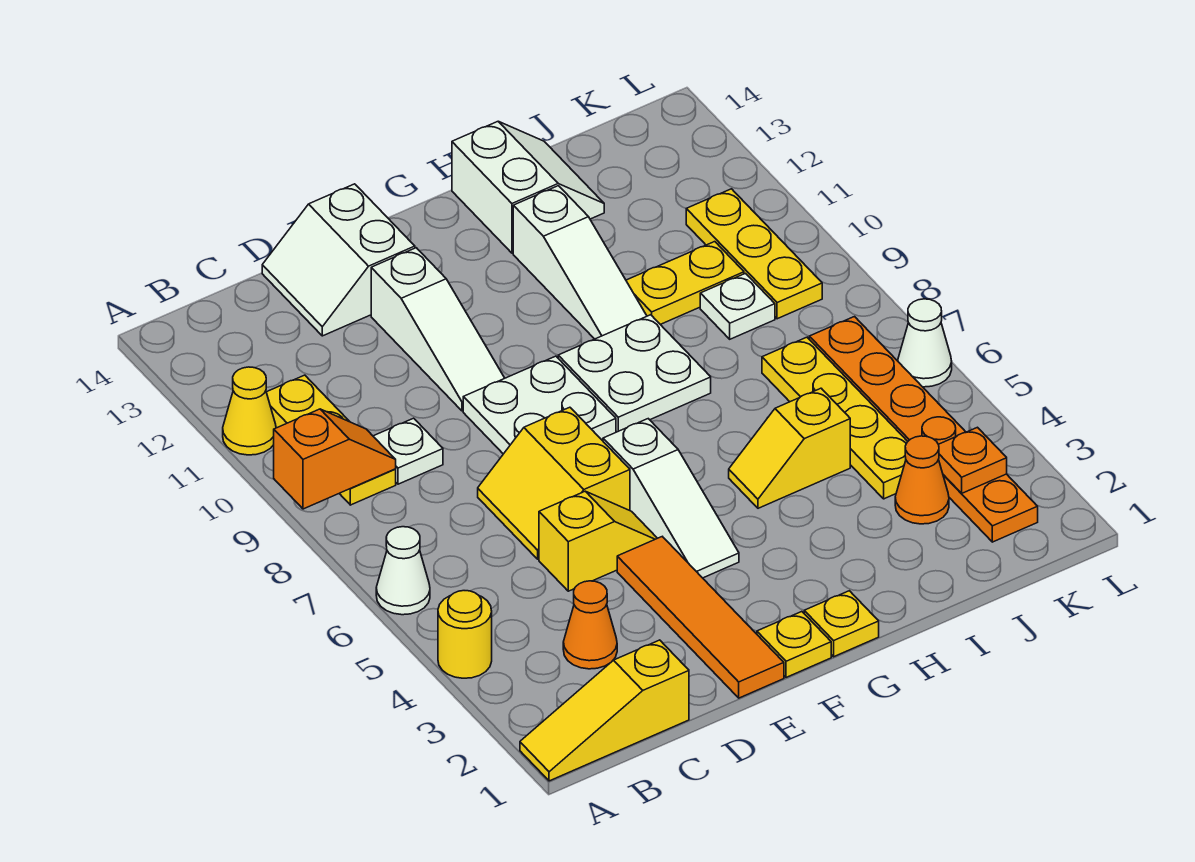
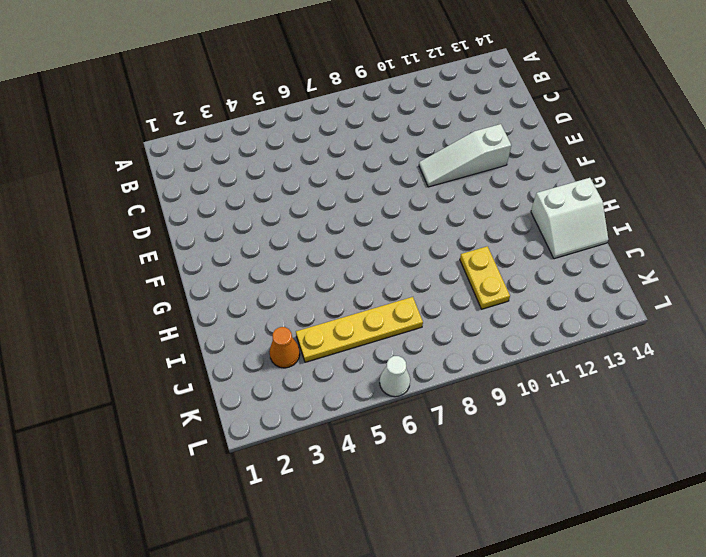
none -> yellow slope A1:C1 level 1 top C
none -> yellow round brick A4 level 1
none -> white cone A6 level 1

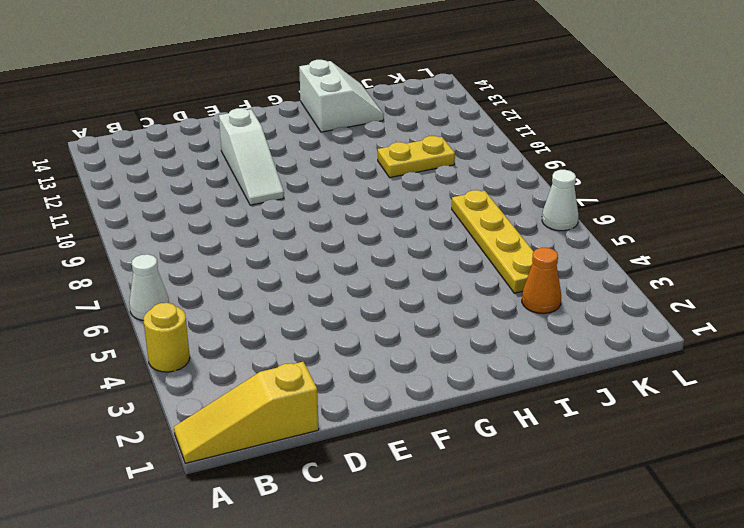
none -> yellow cone A11 level 1
none -> yellow plate B9:B11 level 1
none -> orange cone C3 level 1

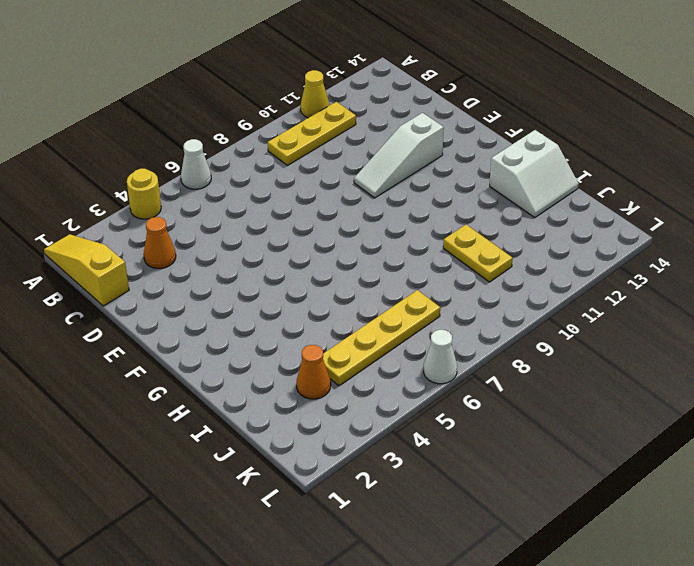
none -> white plate C9 level 1
none -> yellow slope D5:E5 level 1 top D
none -> yellow slope D6:E7 level 1 top E

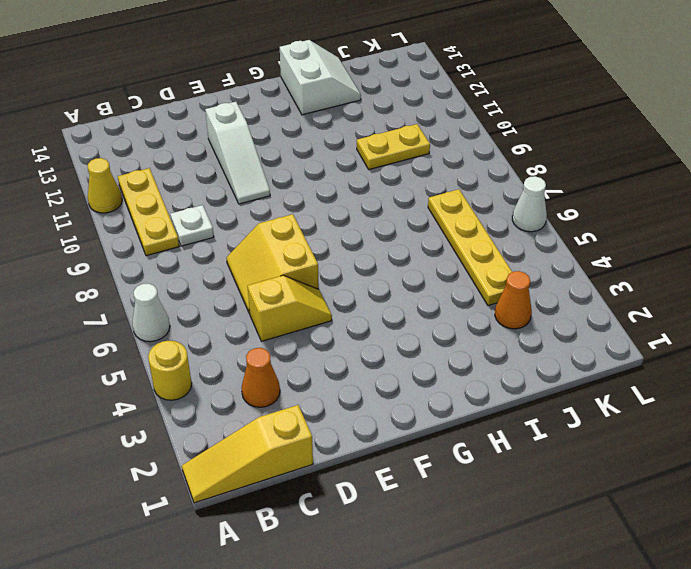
none -> white slope D13:E14 level 1 top E
none -> orange tile E1:E4 level 1
none -> white plate E8:F9 level 1

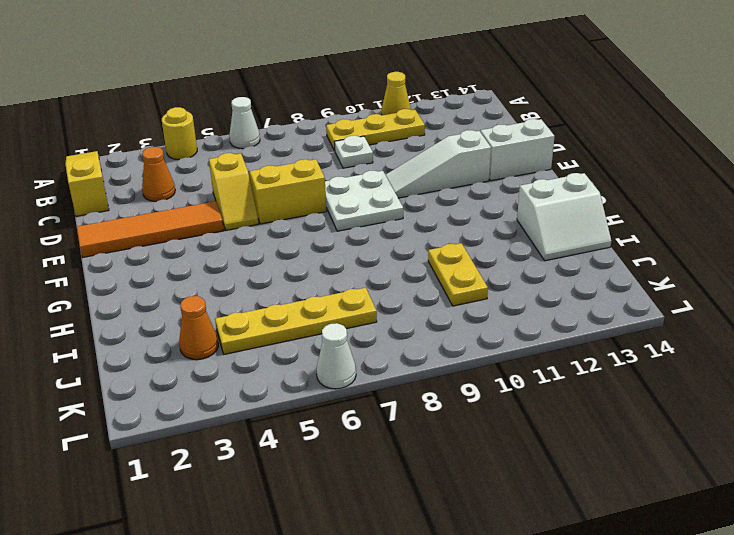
none -> yellow plate F1 level 1
none -> white slope F4:F6 level 1 top 6
none -> yellow plate G1 level 1

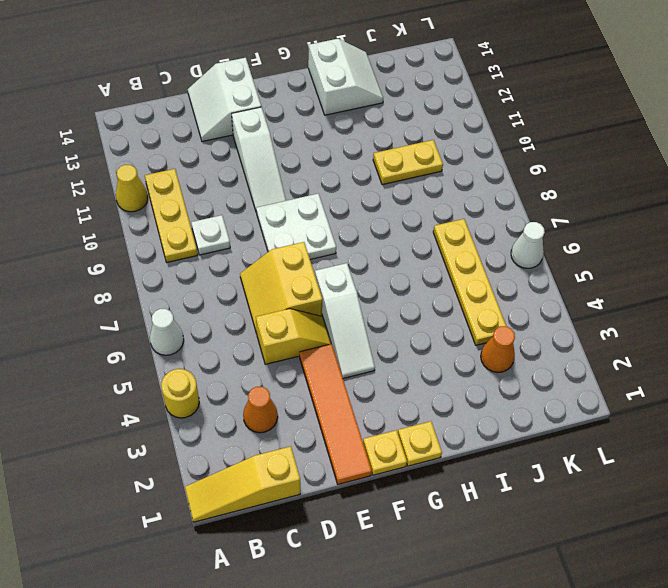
none -> white plate G8:H9 level 1
none -> yellow slope H5:I5 level 1 top I
none -> white slope H10:H12 level 1 top 12

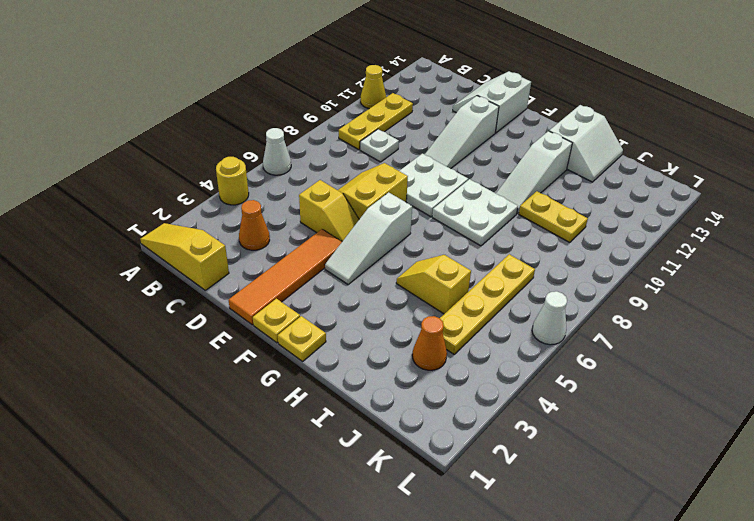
none -> white plate J9 level 1
none -> orange plate K2:K7 level 1
none -> yellow plate K9:K11 level 1

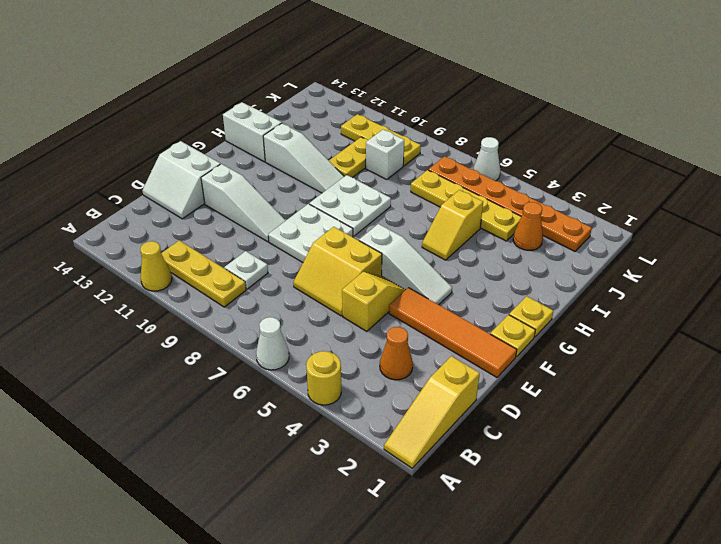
white brick J9 level 1 -> white plate J9 level 1
none -> orange slope A9:B9 level 2 top A
none -> orange plate K3 level 2

